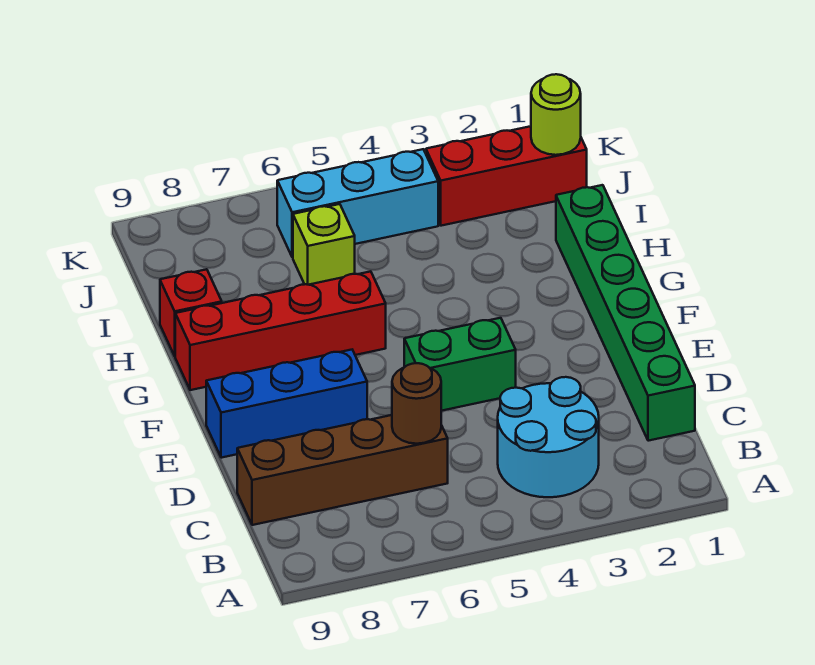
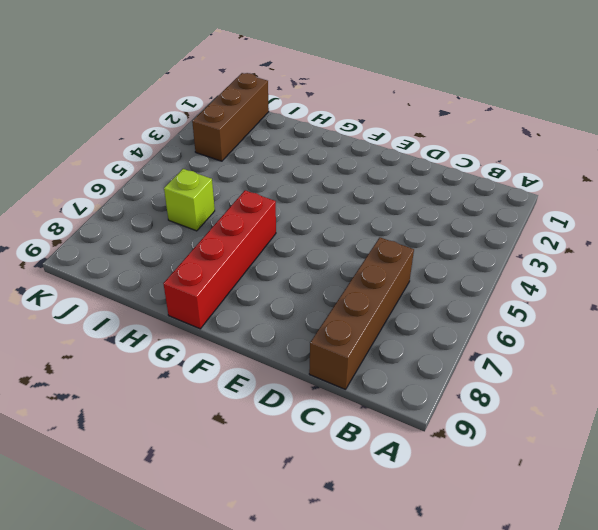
brown brick J1:J3 level 1 -> red brick J1:J3 level 1
none -> cyan round brick B3:C4 level 1
none -> green brick C1:H1 level 1
none -> green brick E4:E5 level 1

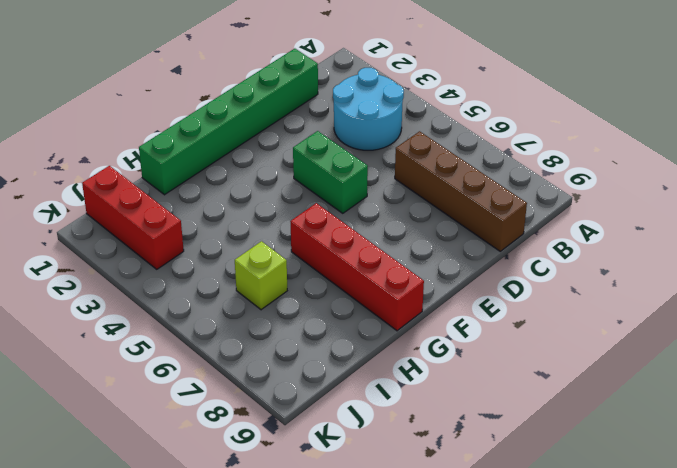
none -> blue brick E7:E9 level 1
none -> red brick H9 level 1
none -> cyan brick J4:J6 level 1

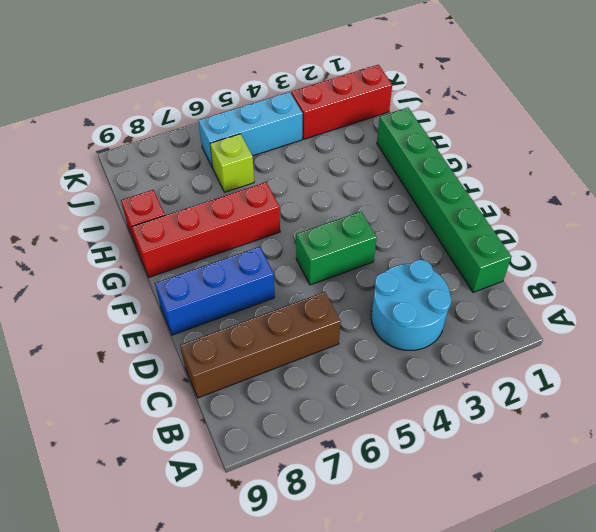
none -> brown round brick C6 level 2
none -> lime round brick J1 level 2

